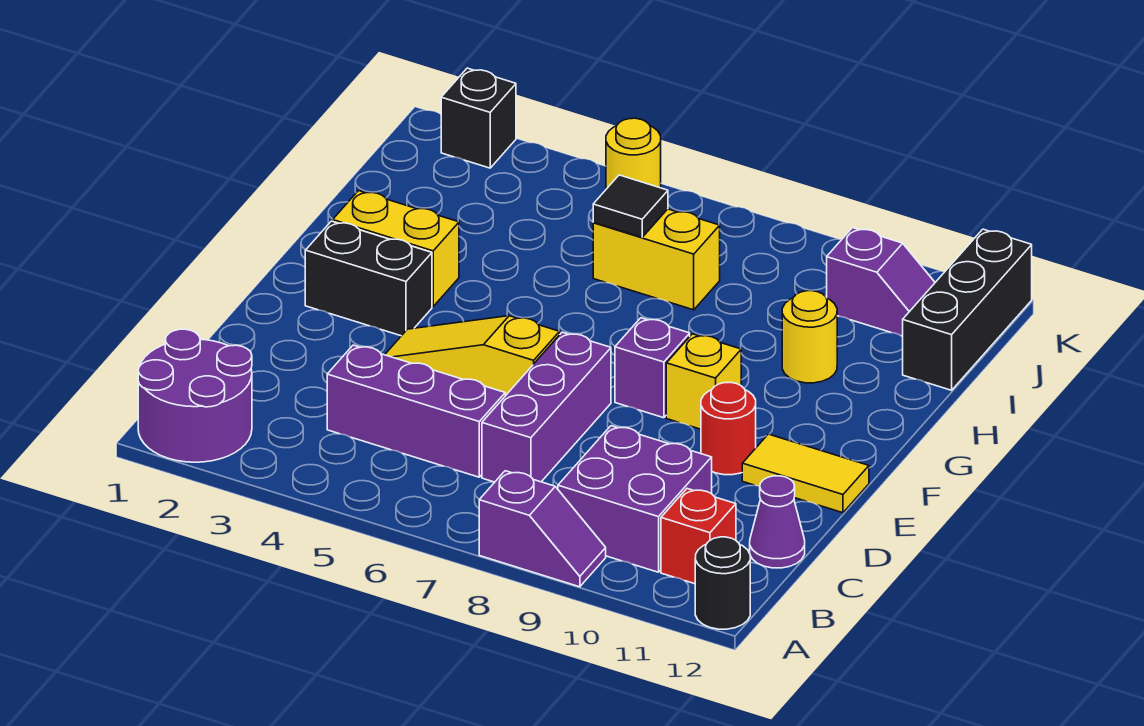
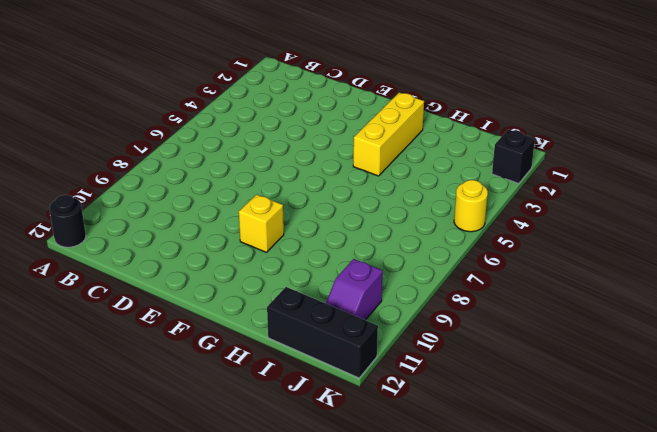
yellow brick G2:G4 level 1 -> yellow brick G2:G3 level 1
none -> purple round brick A1:B2 level 1
none -> purple slope A8:A9 level 1 top 8
none -> purple brick B9:C10 level 1

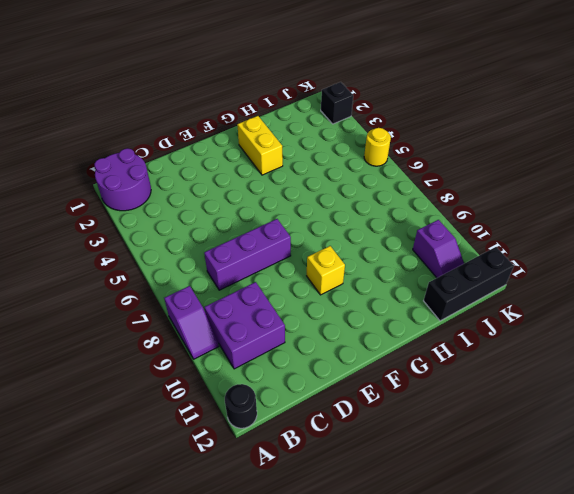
none -> red brick B11 level 1
none -> purple brick C4:C6 level 1
none -> purple cone C12 level 1

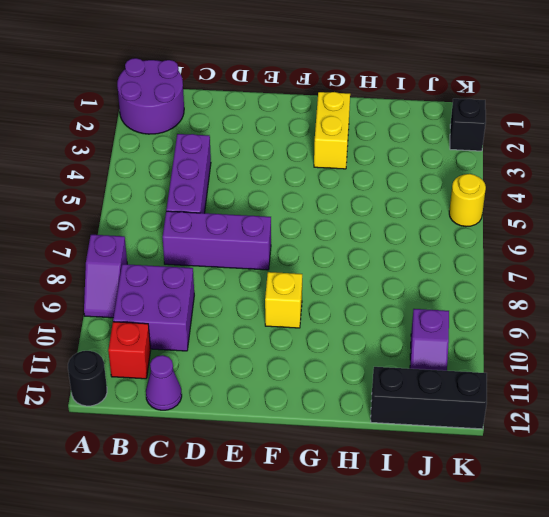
none -> yellow slope E4:E6 level 1 top 6
none -> red round brick E10 level 1
none -> yellow tile E11:E12 level 1

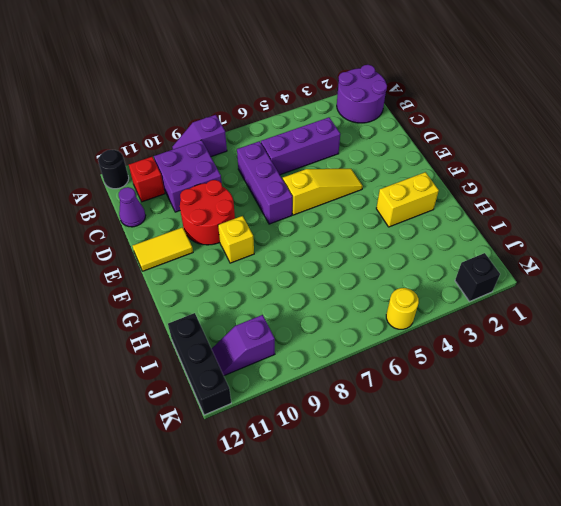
red round brick D9:E10 level 1 -> red round brick E10 level 1
none -> black brick F2:F3 level 1
none -> purple brick F8 level 1
none -> yellow round brick H10 level 1

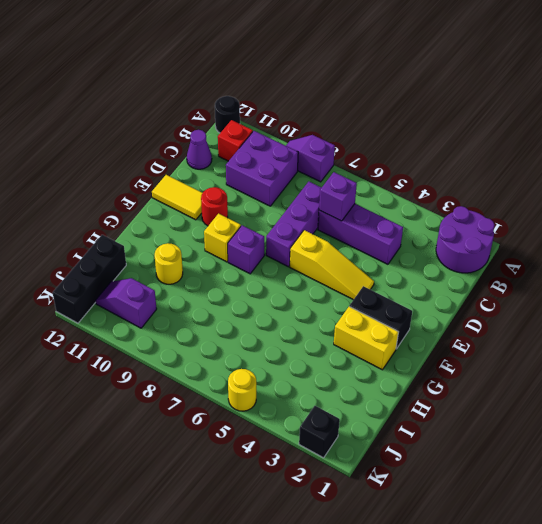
purple brick C6 level 2 -> none
none -> yellow brick I6:I7 level 1
none -> black tile I6 level 2

